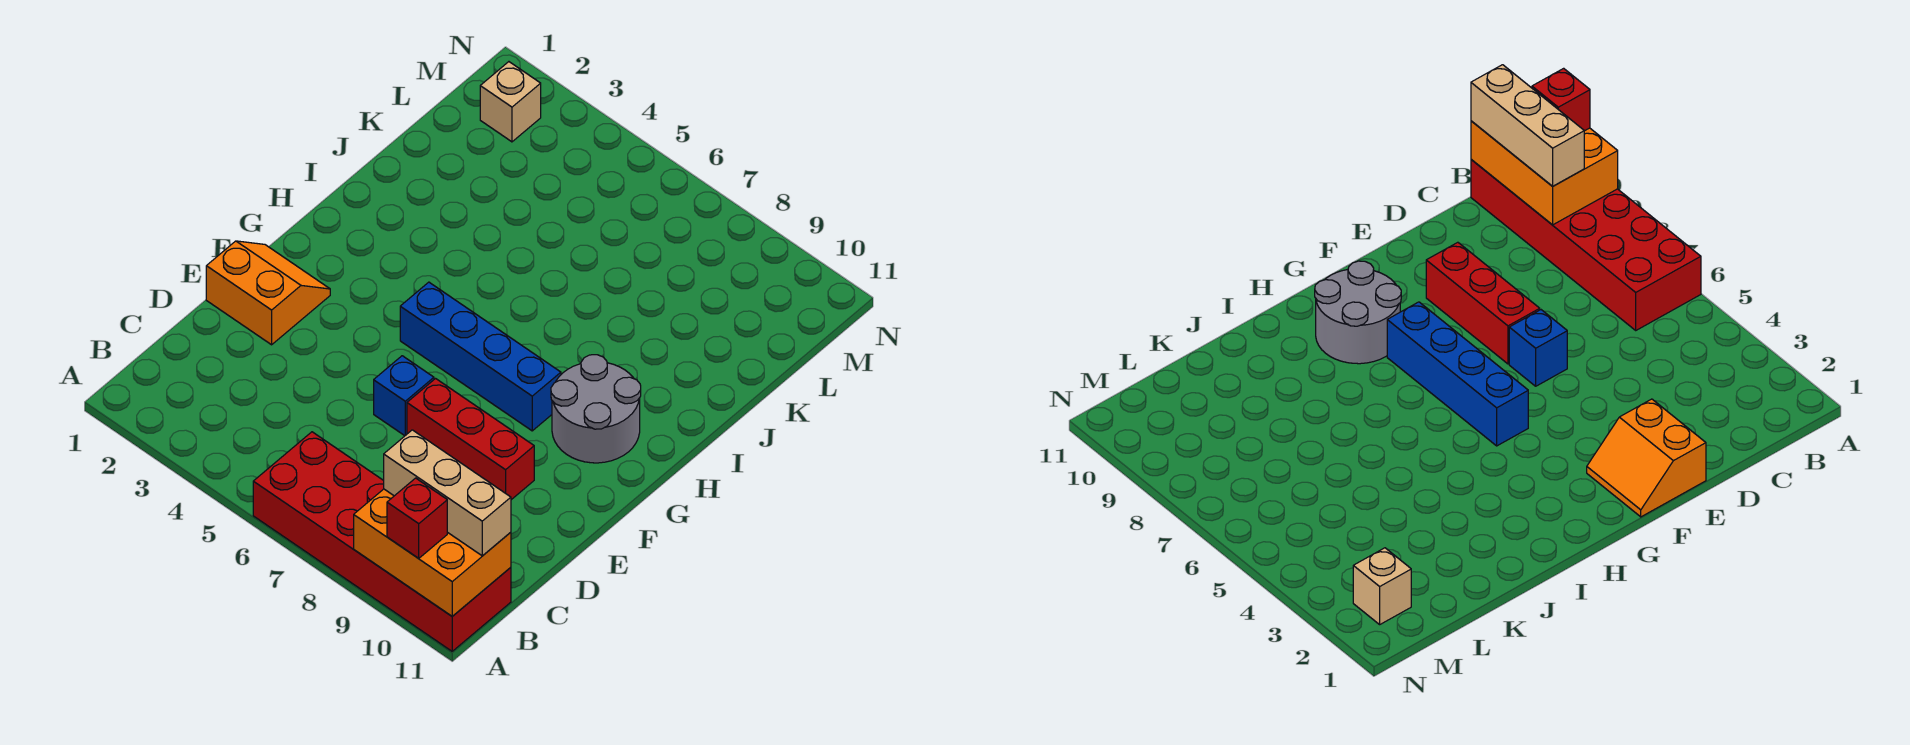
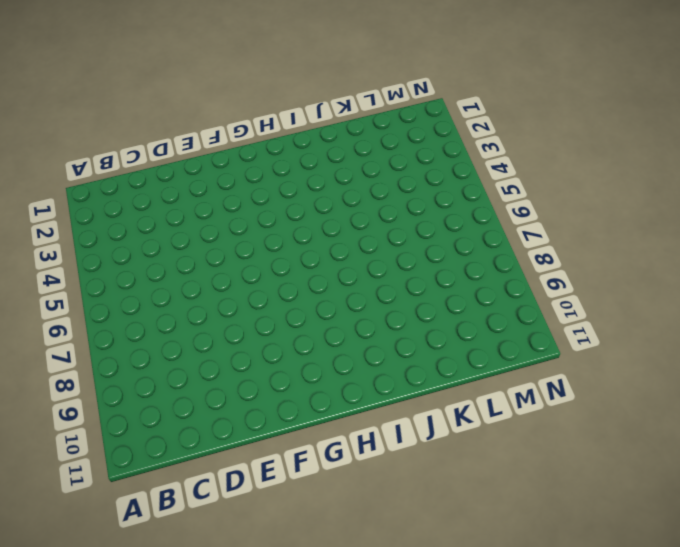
none -> red brick A6:B11 level 1
none -> orange slope E1:F2 level 1 top E

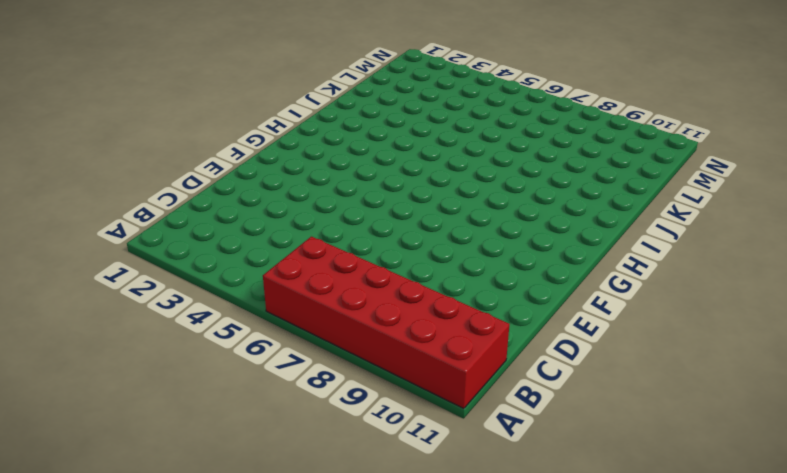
none -> orange slope E1:F2 level 1 top E
none -> blue brick E6 level 1

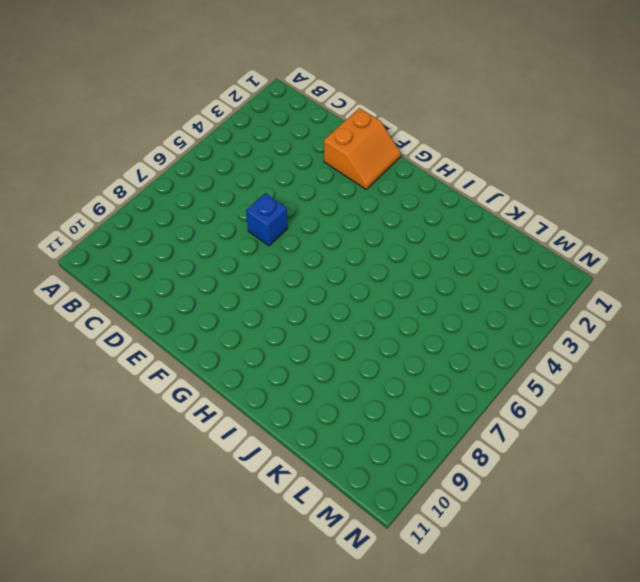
none -> red brick A6:B11 level 1
none -> red brick E7:E9 level 1

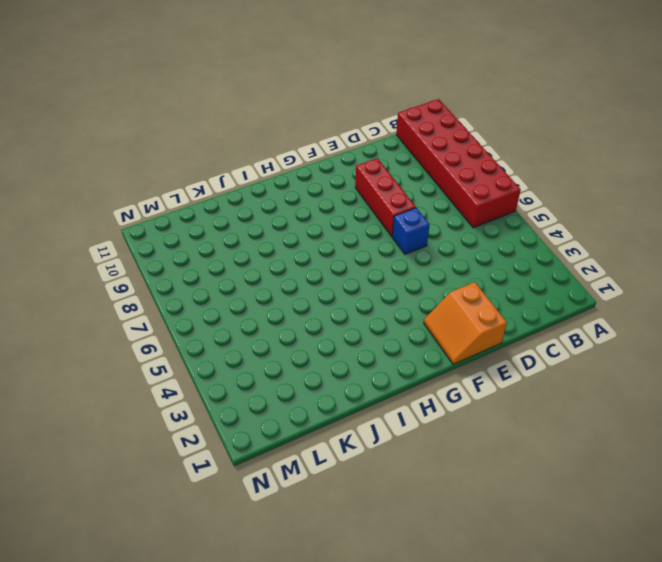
none -> blue brick G5:G8 level 1
none -> grey round brick G9:H10 level 1

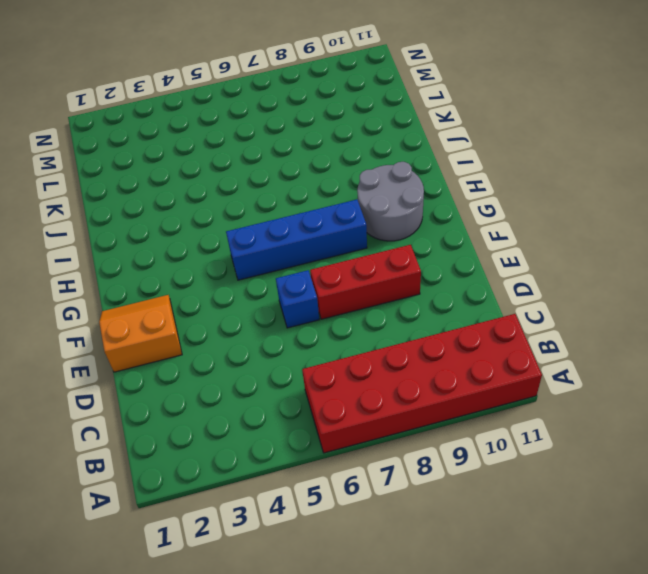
none -> tan brick M2 level 1
none -> orange brick A9:B11 level 2

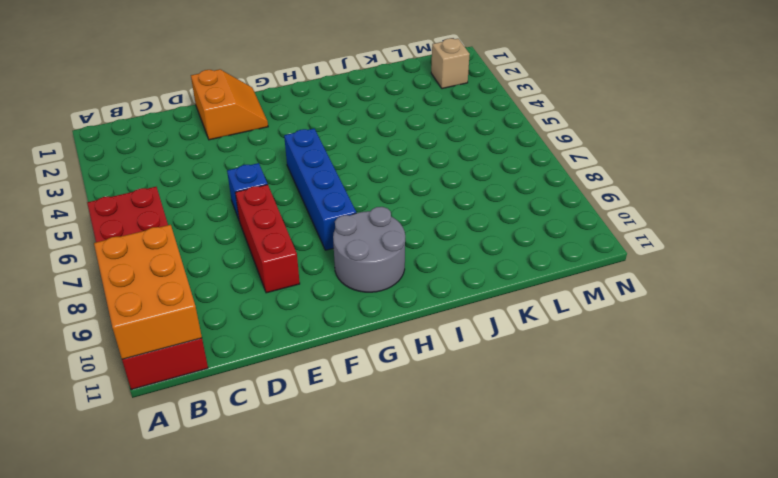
none -> red brick A10 level 3
none -> tan brick B9:B11 level 3

